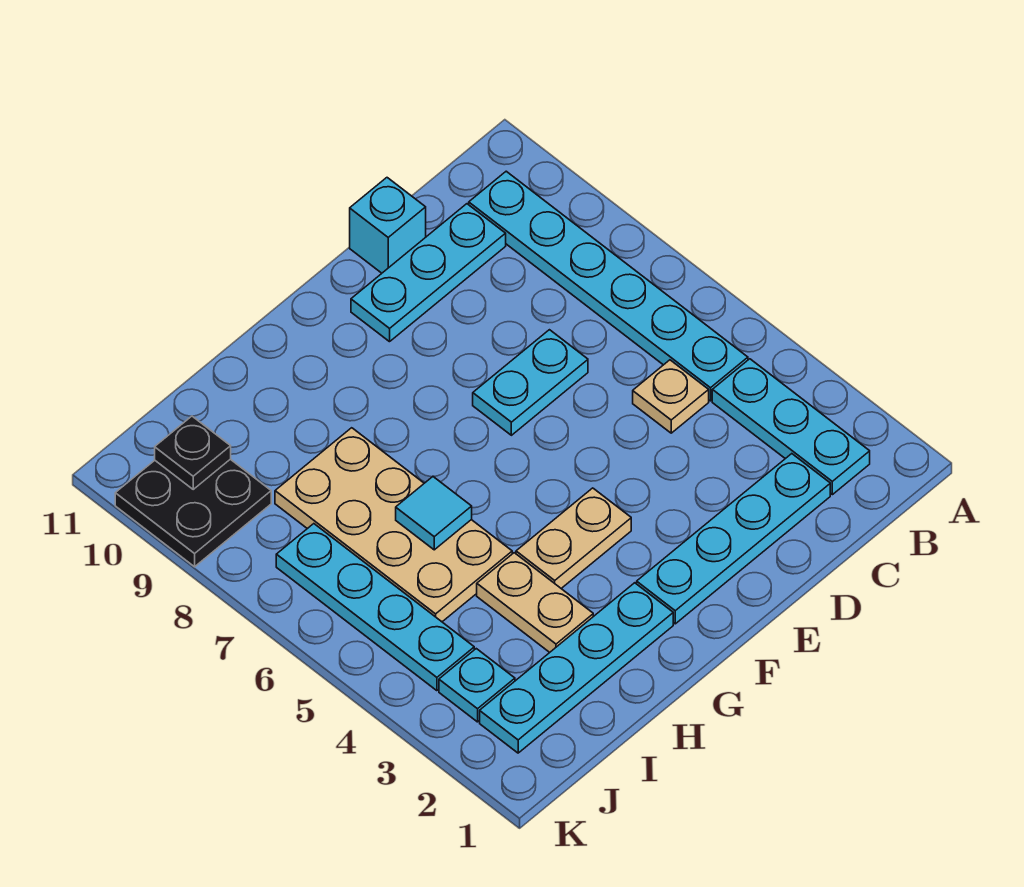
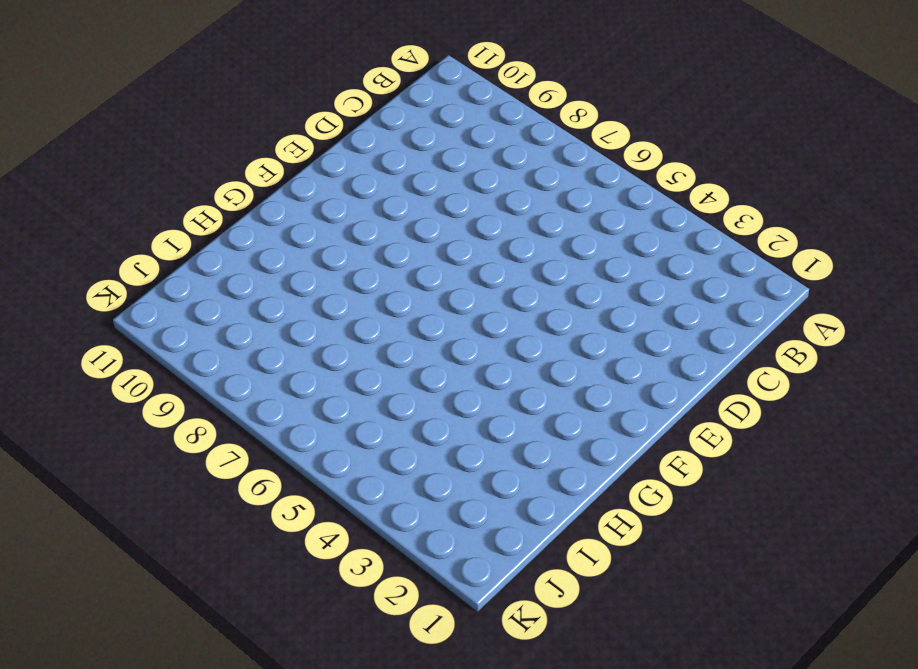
none -> cyan plate B2:B4 level 1
none -> cyan plate B5:B10 level 1
none -> cyan plate C2:F2 level 1

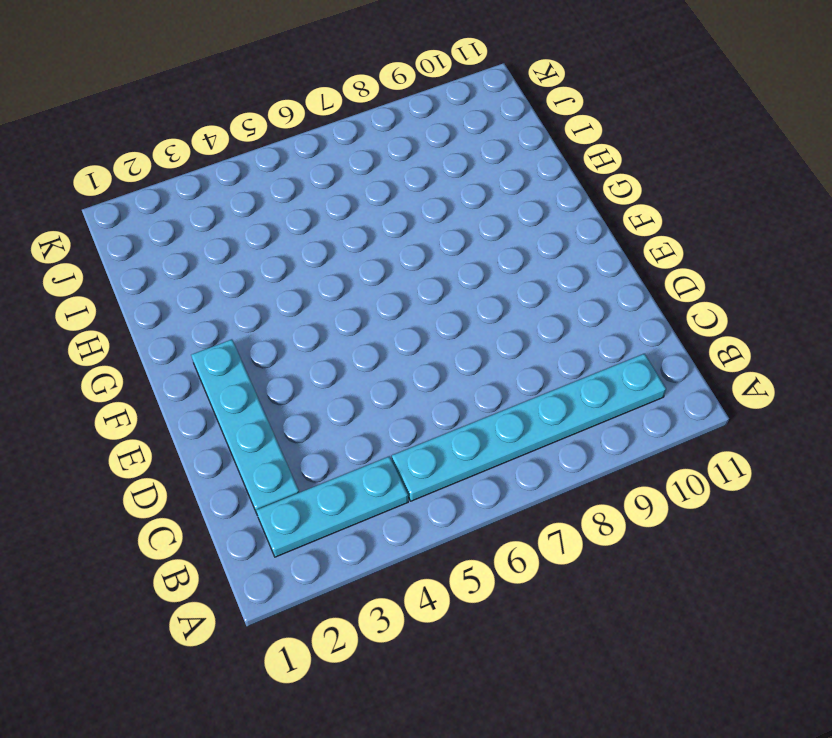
none -> tan plate C5 level 1
none -> cyan plate C10:E10 level 1
none -> cyan plate D7:E7 level 1

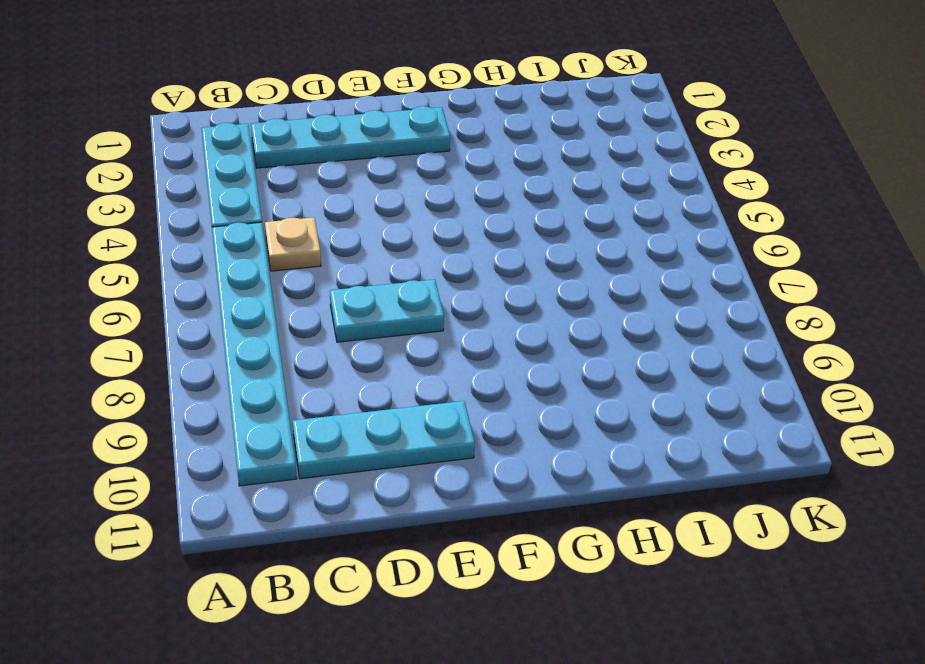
none -> cyan brick D11 level 1
none -> tan plate F4:G4 level 1
none -> cyan plate G2:J2 level 1

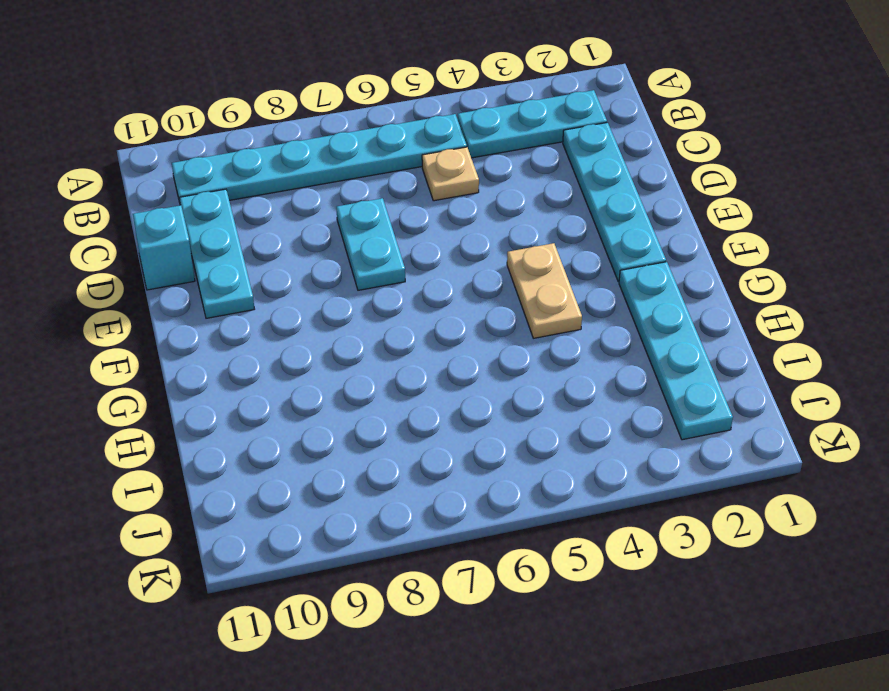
none -> tan plate H3:H4 level 1
none -> tan plate H5:I8 level 1
none -> cyan plate J3 level 1

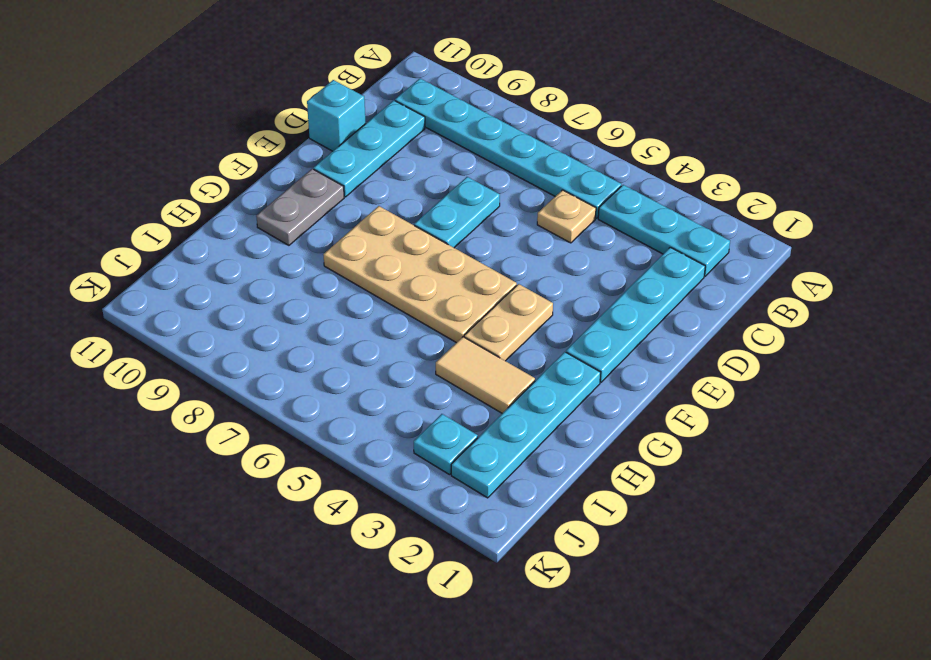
tan plate F5:G8 level 1 -> tan plate H5:I8 level 1
grey plate F10:G10 level 1 -> none
tan tile H3:H4 level 1 -> tan plate H3:H4 level 1
none -> cyan plate J4:J7 level 1
none -> black plate J9:K10 level 1
none -> cyan tile H6 level 2

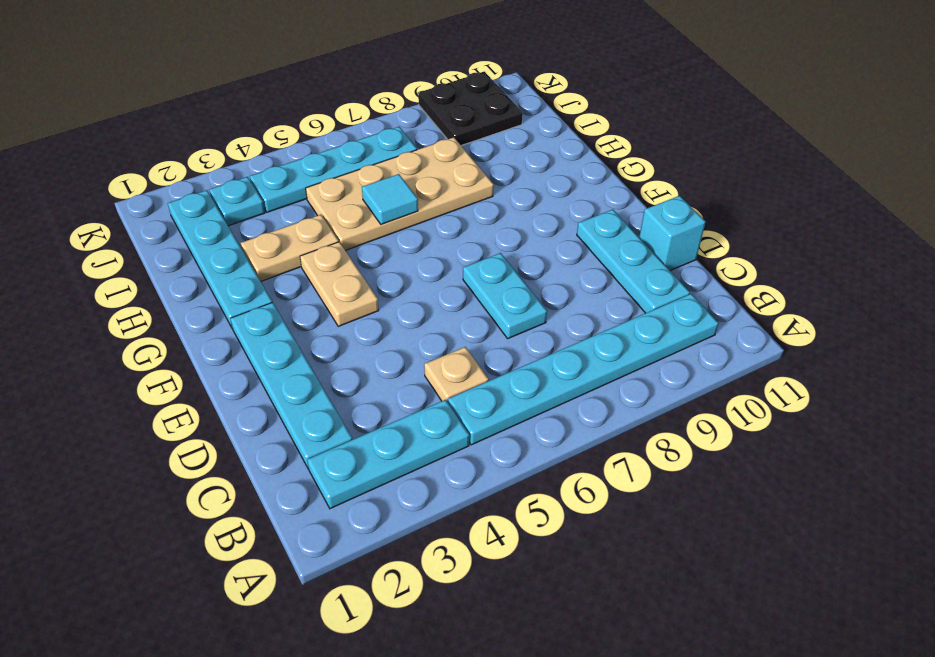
none -> black plate J10 level 2

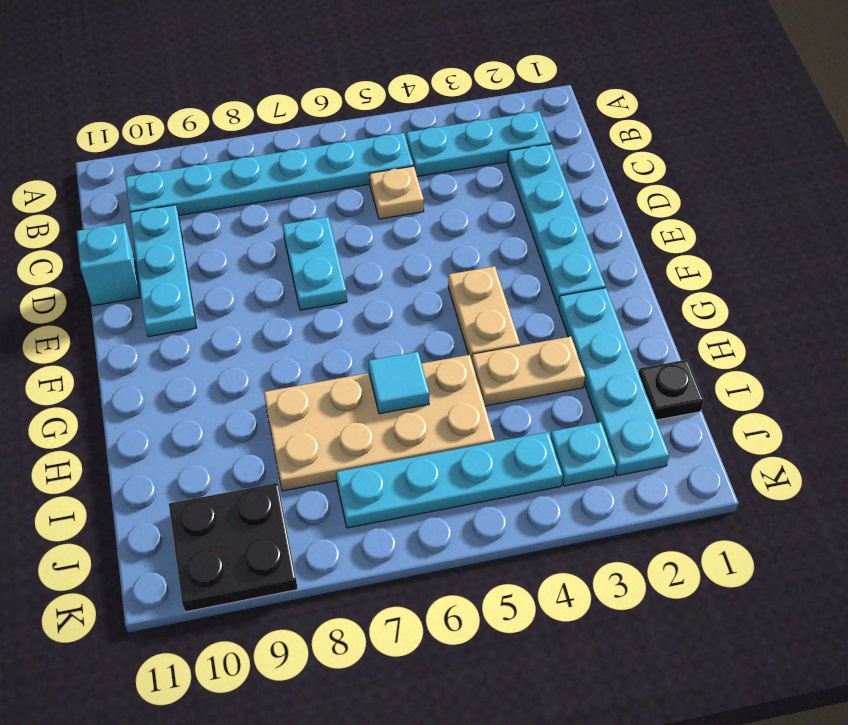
black plate I1 level 1 -> black plate J10 level 2

